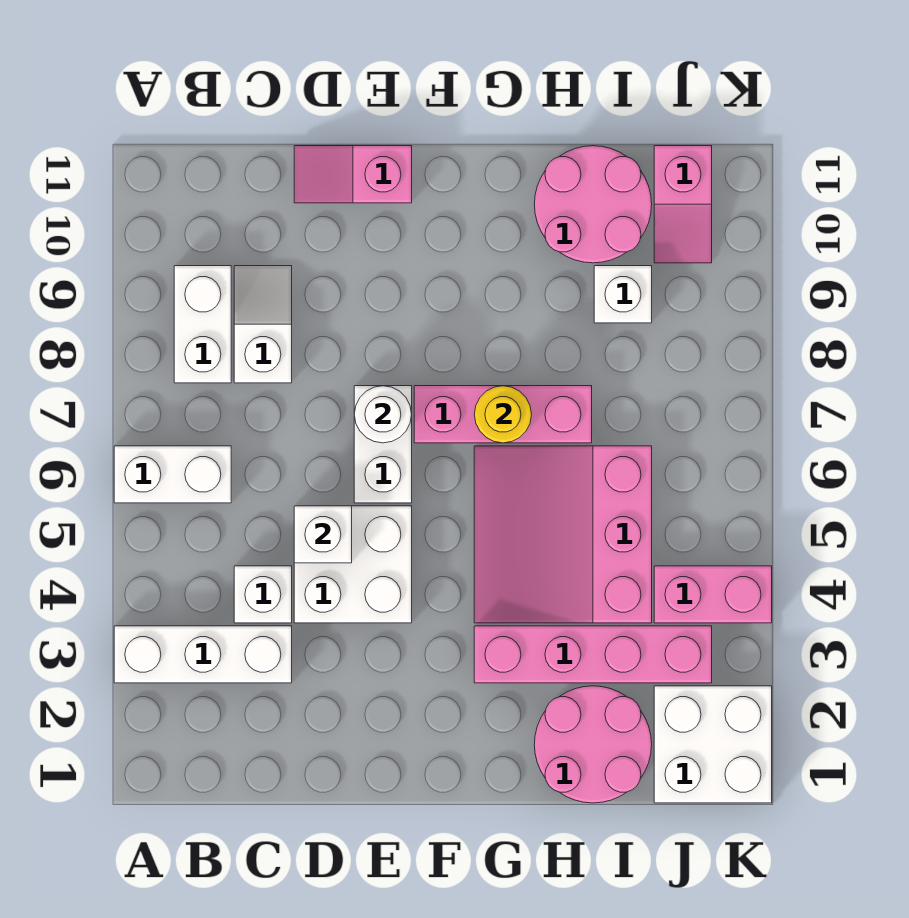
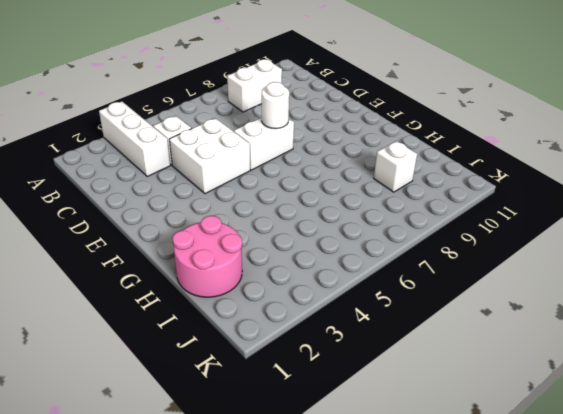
none -> white brick A6:B6 level 1
none -> white slope C8:C9 level 1 top 8
none -> pink slope D11:E11 level 1 top E

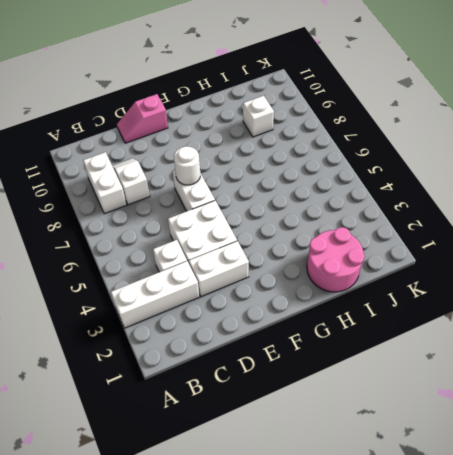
white brick D3:E3 level 1 -> white brick A6:B6 level 1
none -> pink brick F7:H7 level 1
none -> pink brick G3:J3 level 1
none -> pink slope G4:I6 level 1 top I

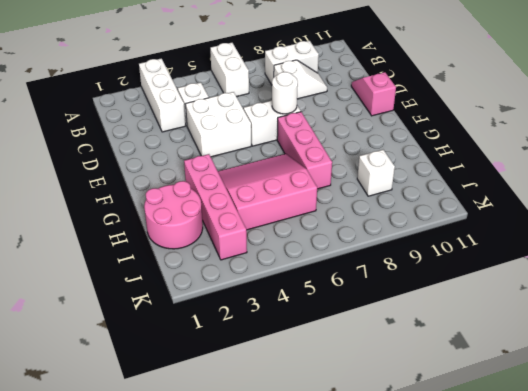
none -> pink round brick H10:I11 level 1
none -> white brick J1:K2 level 1
none -> pink brick J4:K4 level 1

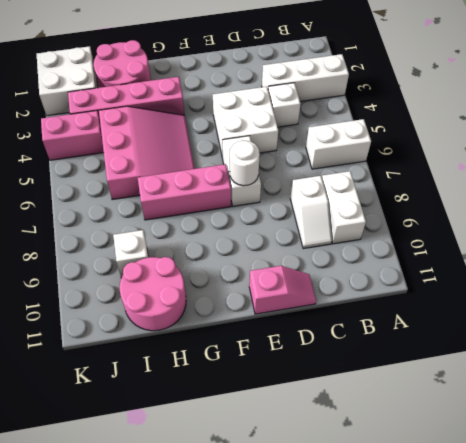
none -> pink slope J10:J11 level 1 top 11
none -> white brick D5 level 2
none -> yellow round brick G7 level 2

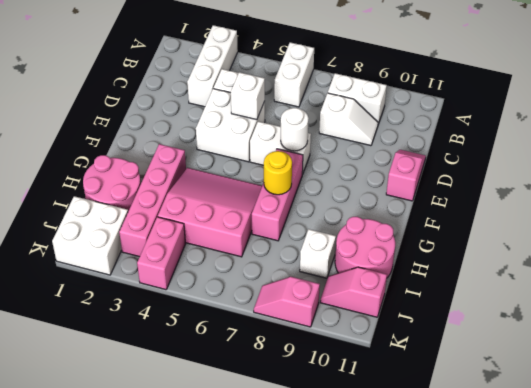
pink slope K8:K9 level 1 top 9 -> none

